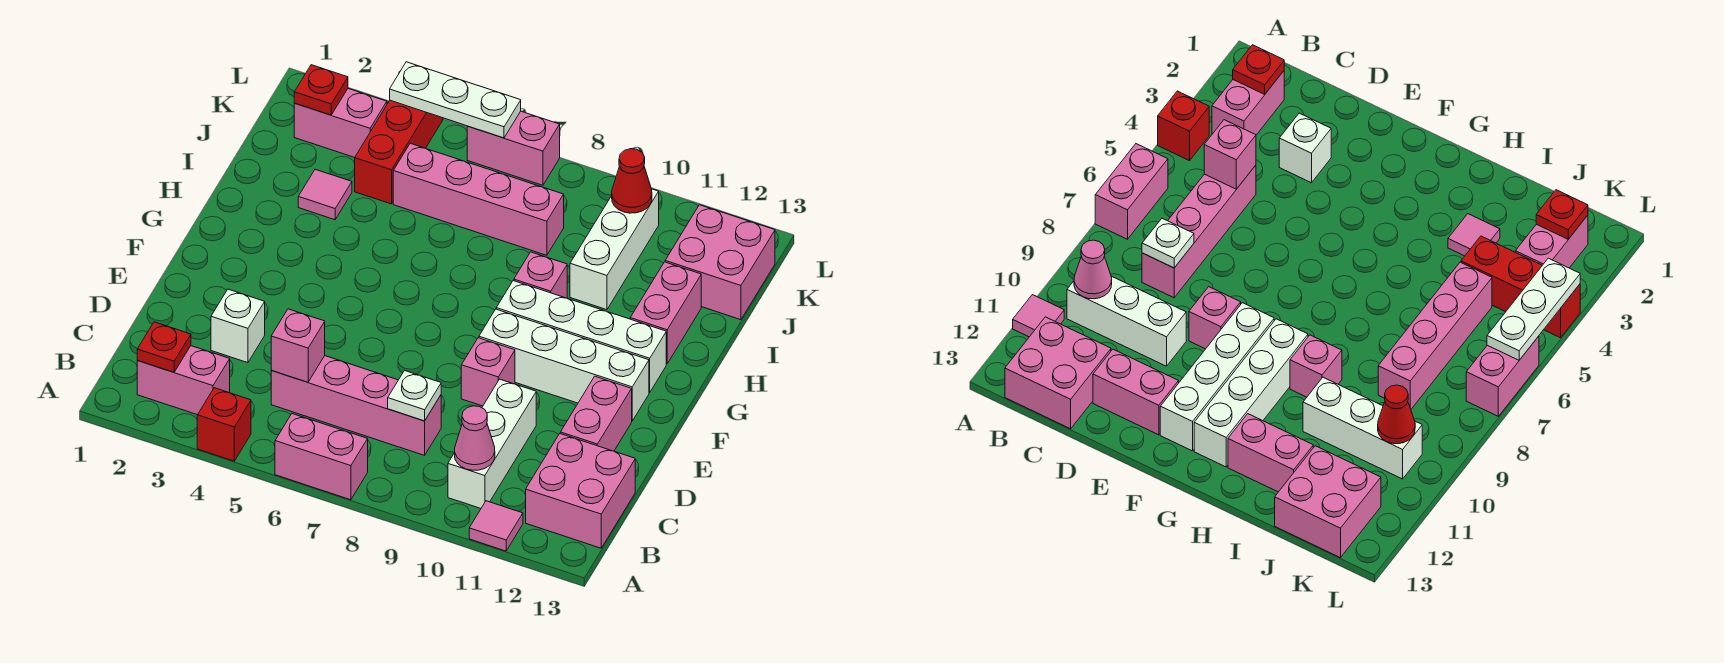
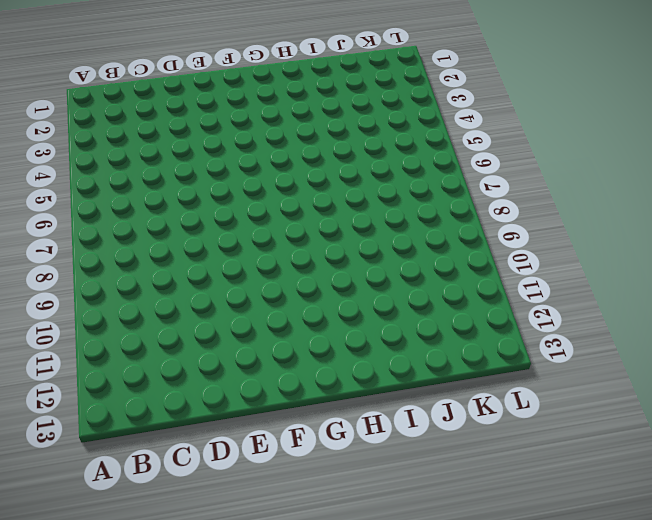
none -> red brick A4 level 1
none -> pink brick A6:A7 level 1
none -> pink tile A11 level 1

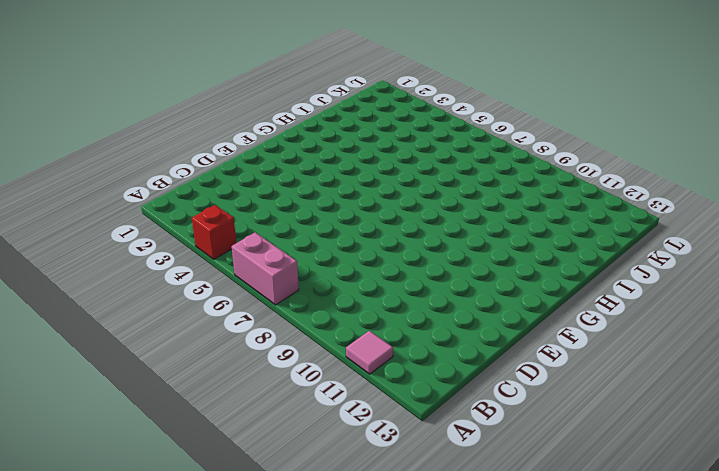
none -> pink brick B2:B3 level 1
none -> white brick B10:D10 level 1
none -> pink brick B12:C13 level 1

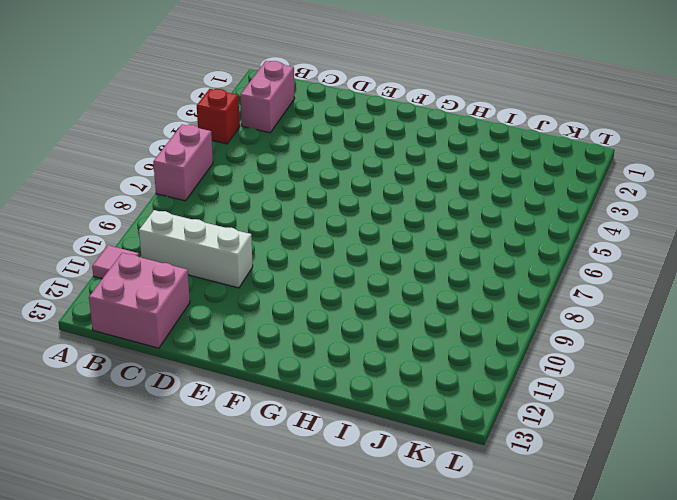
none -> pink brick C5:C8 level 1
none -> white brick D3 level 1
none -> pink brick D12:E12 level 1

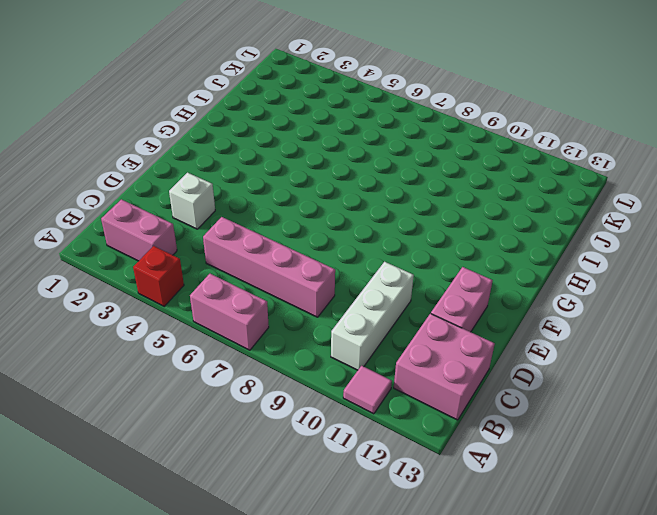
none -> pink brick E9 level 1
none -> white brick F9:F12 level 1
none -> white brick G9:G12 level 1

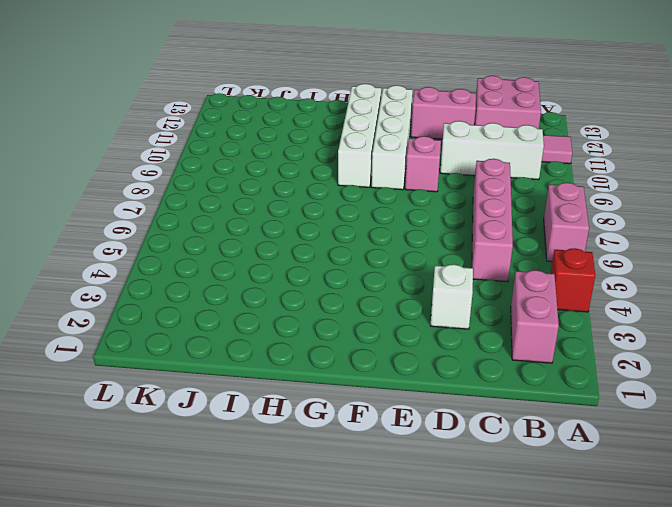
none -> pink brick H9 level 1
none -> pink brick H12:I12 level 1
none -> pink tile I3 level 1

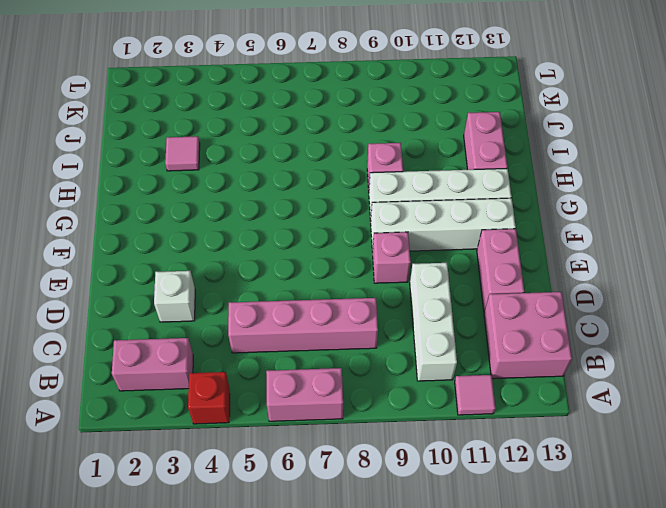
none -> white brick I10:K10 level 1
none -> red brick J4:L4 level 1
none -> pink brick J5:J8 level 1

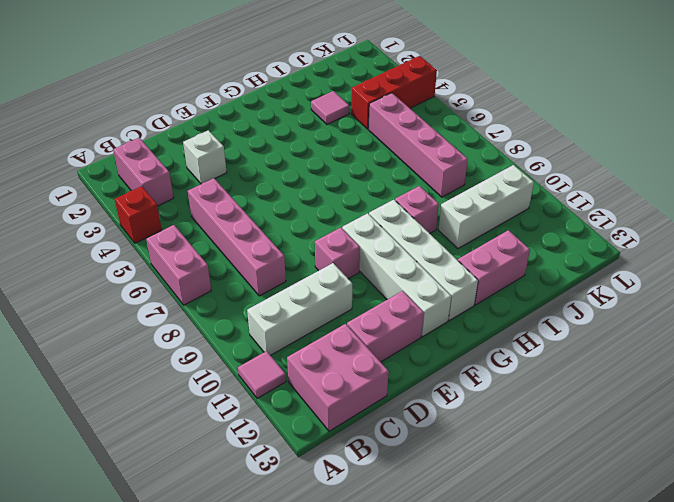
none -> pink brick J12:K13 level 1
none -> pink brick K2:K3 level 1
none -> pink brick L6:L7 level 1

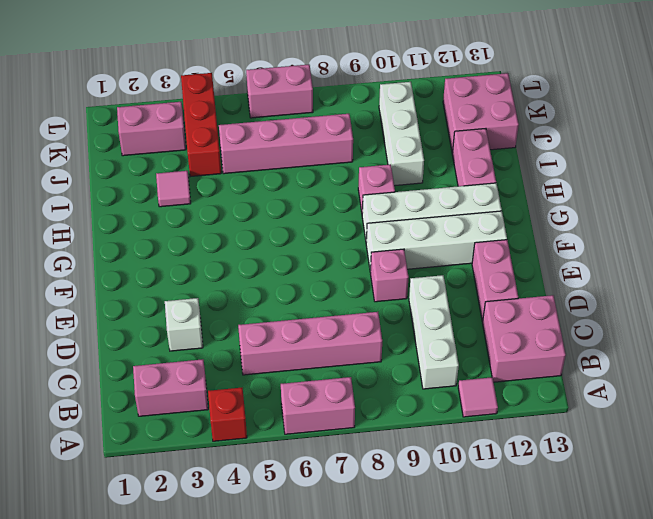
none -> red plate B2 level 2
none -> pink cone B10 level 2
none -> pink brick C5 level 2

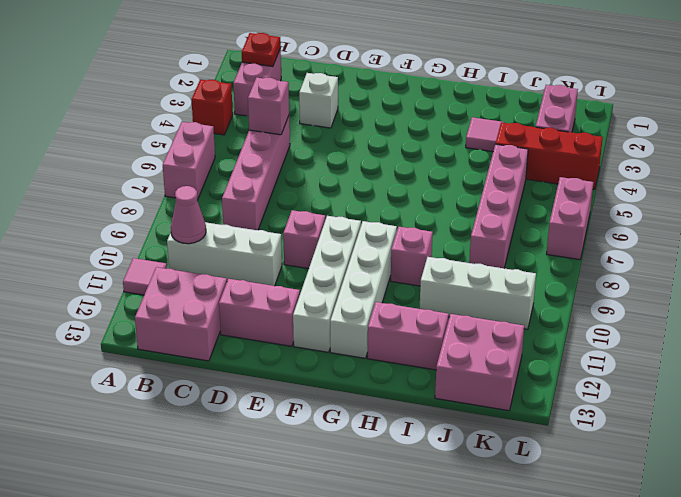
none -> white plate C8 level 2
none -> red plate K2 level 2
none -> red cone K10 level 2

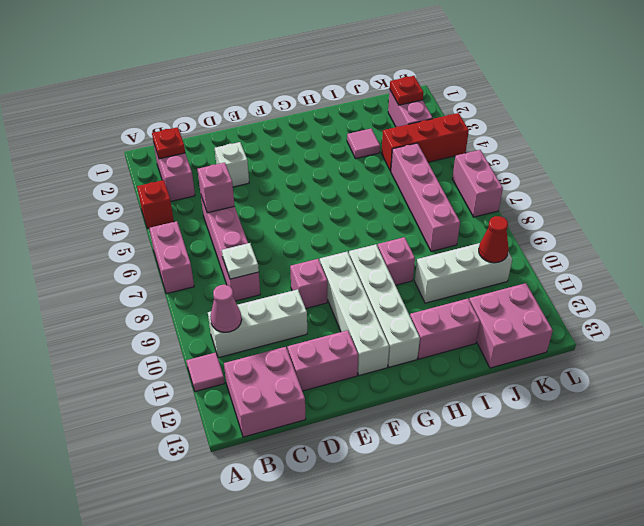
none -> white plate L4:L6 level 2

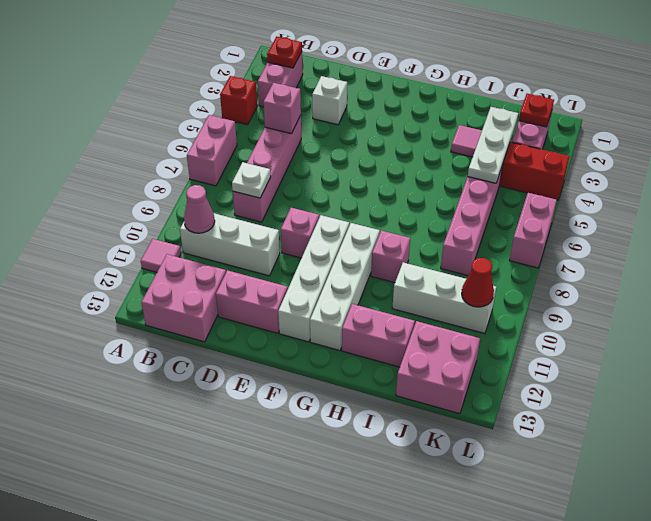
white plate J3:J5 level 2 -> white plate L4:L6 level 2

